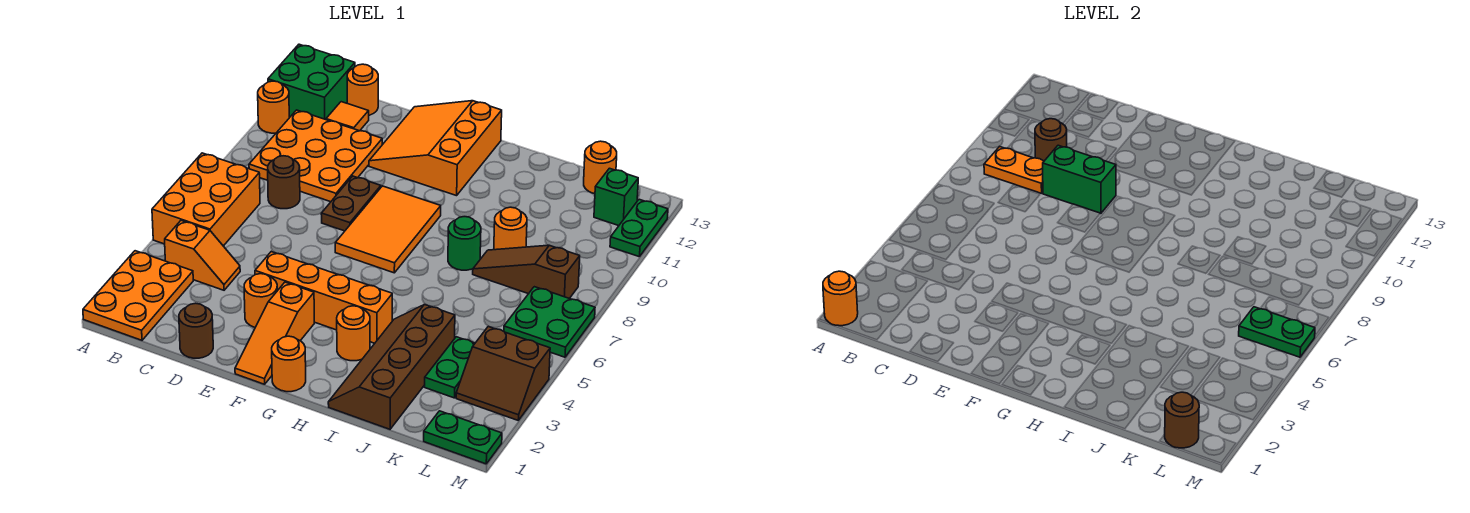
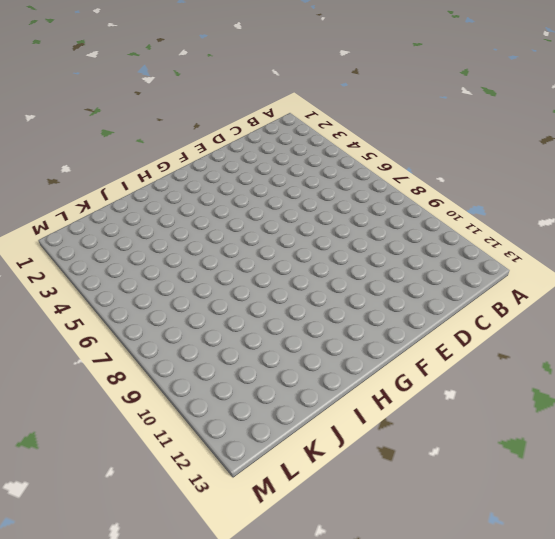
none -> orange plate A1:B3 level 1
none -> orange brick A5:B7 level 1
none -> orange round brick A11 level 1
none -> green brick A12:B13 level 1

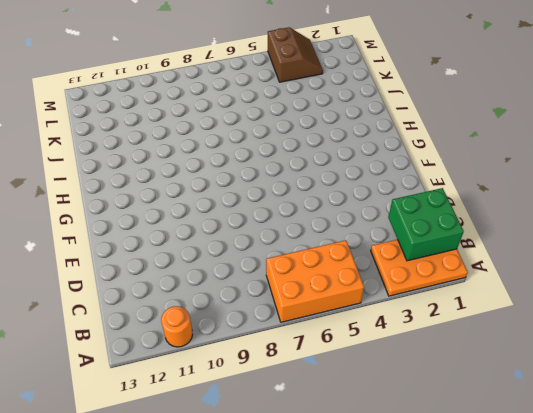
green brick B1:C2 level 2 -> green brick A12:B13 level 1
none -> orange slope B4:C4 level 1 top B
none -> orange plate B9:D11 level 1
none -> brown round brick C8 level 1
none -> orange tile C12 level 1

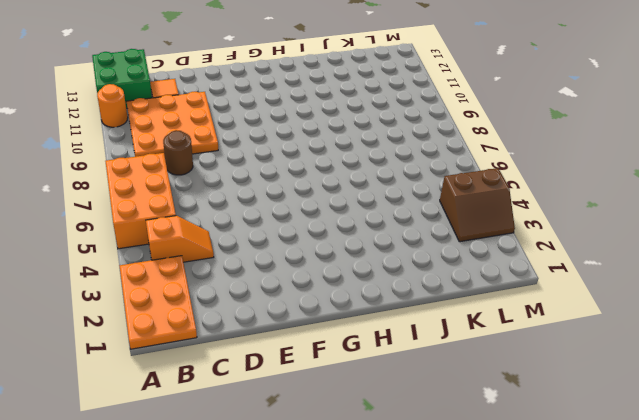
none -> orange round brick C13 level 1
none -> brown round brick D1 level 1
none -> orange round brick E3 level 1
none -> orange brick E4:H4 level 1

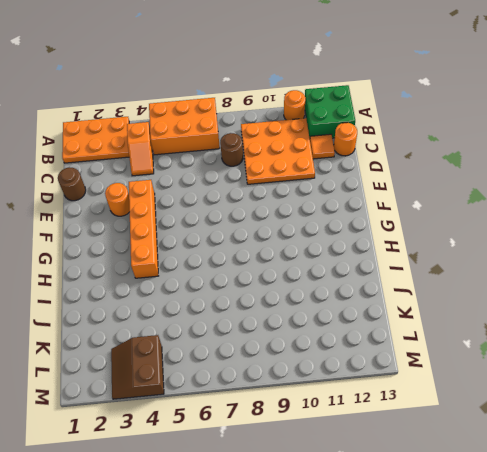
none -> brown plate E8:E9 level 1
none -> orange slope E11:G13 level 1 top G
none -> orange slope F1:F3 level 1 top 3
none -> orange tile F7:G9 level 1

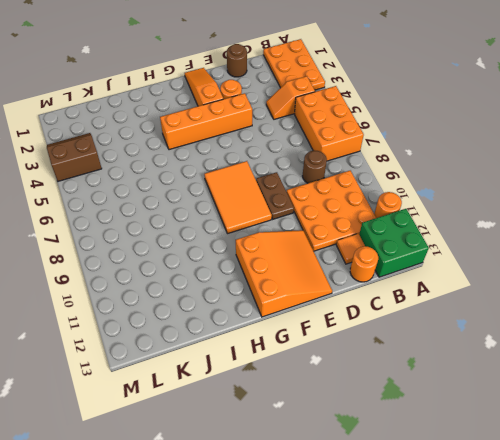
none -> orange round brick G1 level 1
none -> orange round brick H3 level 1
none -> brown slope I1:J4 level 1 top J
none -> green round brick I8 level 1

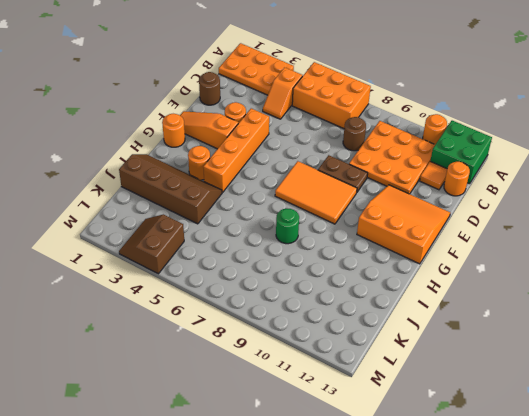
none -> brown slope J8:L8 level 1 top L
none -> orange round brick J9 level 1
none -> green plate K3:K4 level 1
none -> orange round brick K13 level 1

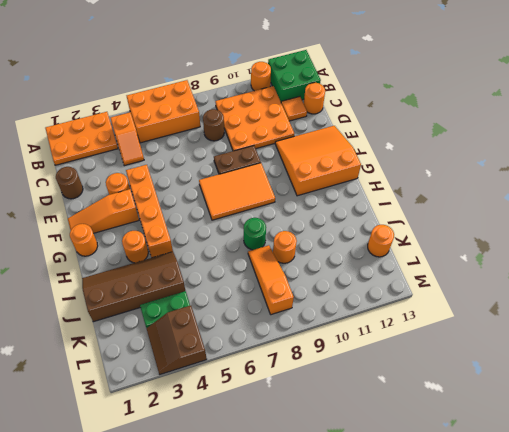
orange slope J8:L8 level 1 top L -> brown slope J8:L8 level 1 top L
none -> green plate L1:M1 level 1
none -> green plate L6:M7 level 1
none -> green brick L12 level 1
none -> green plate M11:M12 level 1

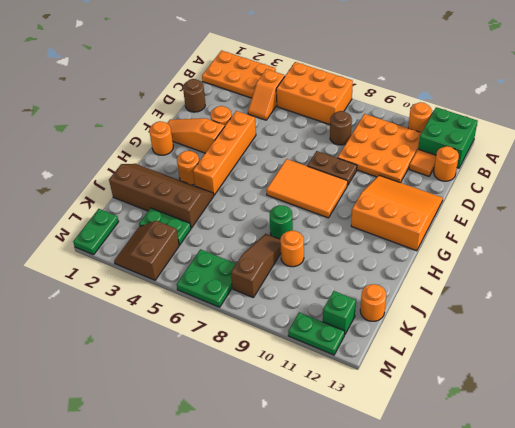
none -> orange round brick A1 level 2
none -> orange plate B9:C9 level 2
none -> brown round brick C10 level 2
none -> green brick D9:E9 level 2

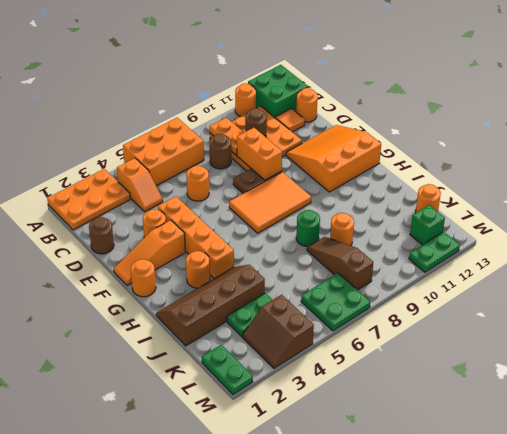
orange round brick D6 level 1 -> orange round brick A1 level 2
orange brick D9:E9 level 2 -> green brick D9:E9 level 2
none -> brown round brick L1 level 2
none -> green plate L6:M6 level 2

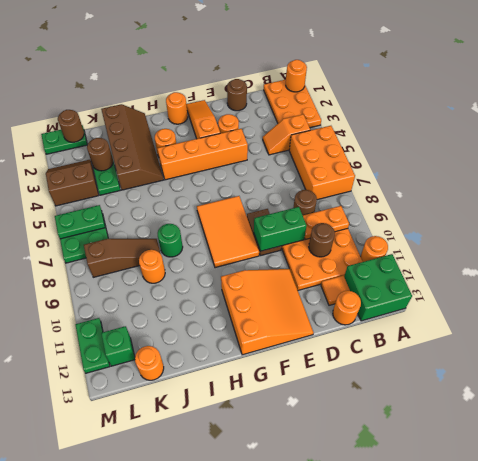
brown round brick K3 level 2 -> none

